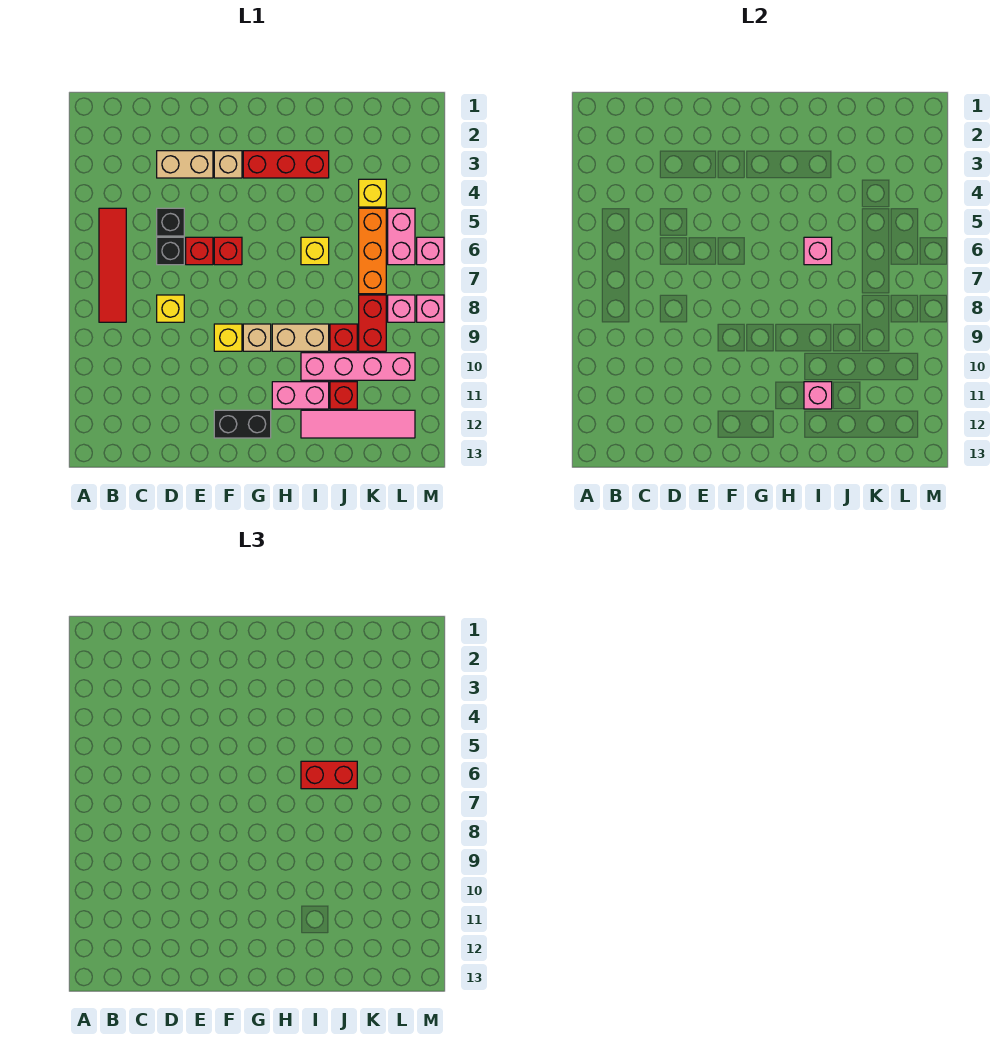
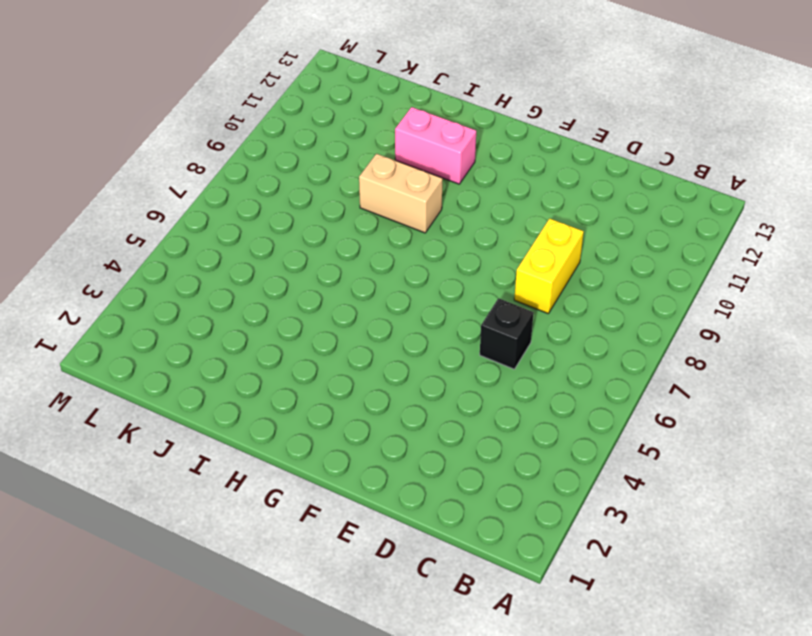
yellow brick D8:D9 level 1 -> yellow brick D8 level 1
none -> red tile B5:B8 level 1
none -> tan brick D3:E3 level 1
none -> black brick D5 level 1

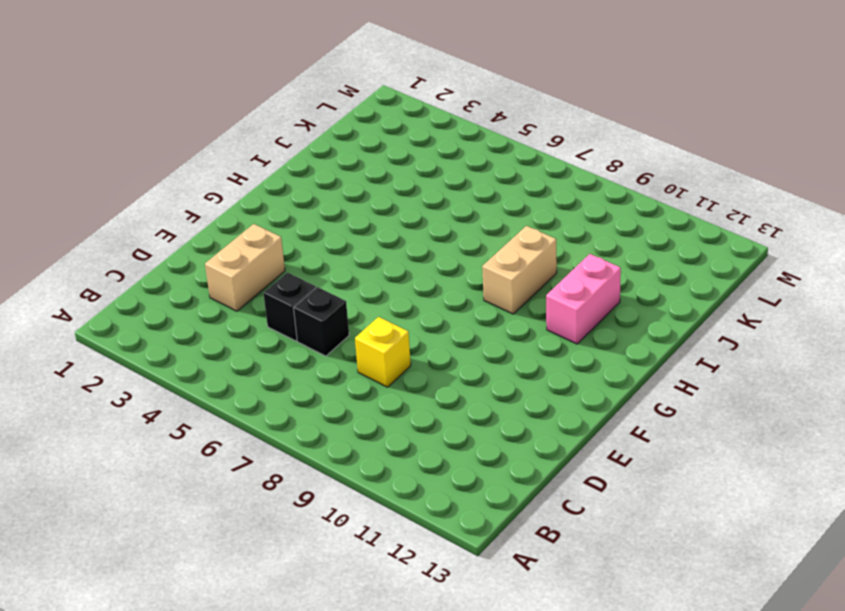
none -> red tile B5:B8 level 1
none -> red brick E6 level 1
none -> tan brick F3 level 1

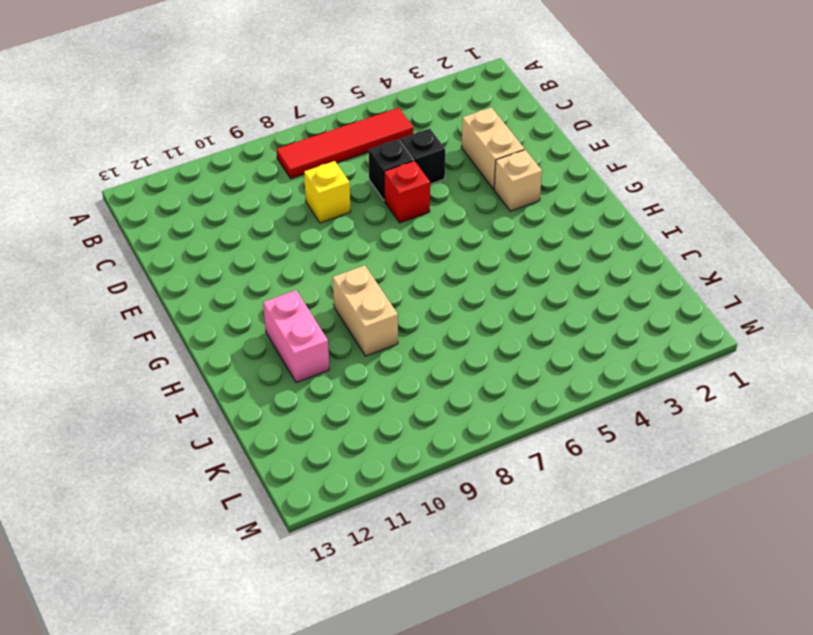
none -> red brick F6 level 1
none -> yellow brick F9 level 1
none -> black brick F12:G12 level 1

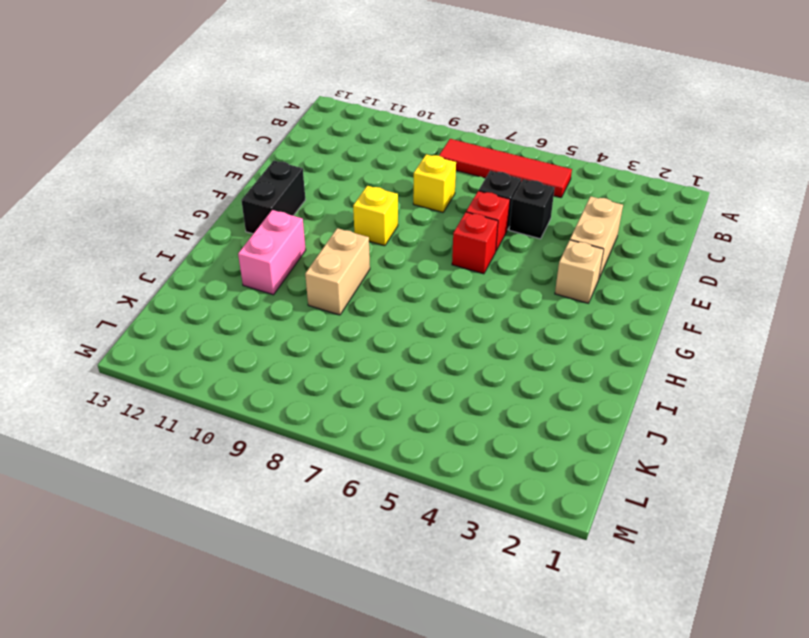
none -> red brick G3:I3 level 1
none -> tan brick G9 level 1
none -> yellow brick I6 level 1

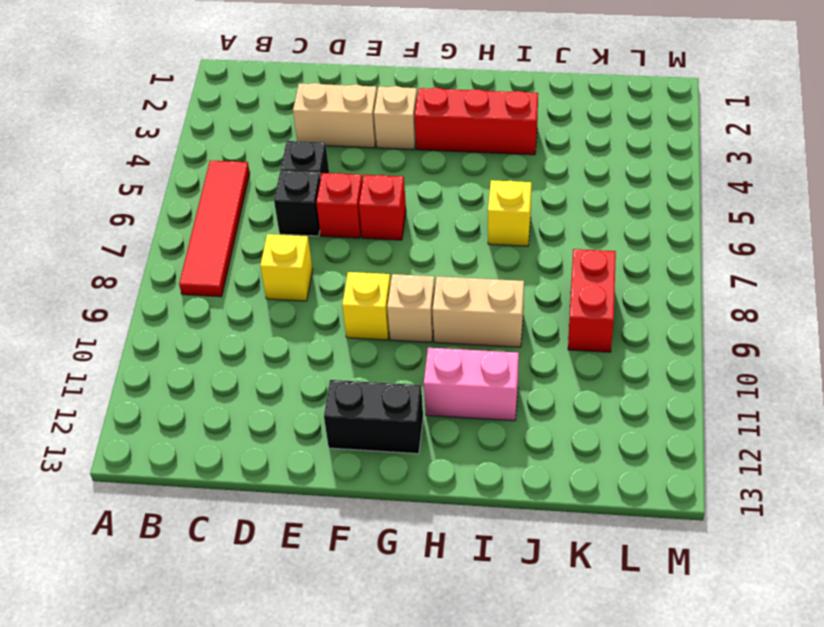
none -> pink brick I10:L10 level 1
none -> pink tile I12:L12 level 1
none -> red brick J9 level 1

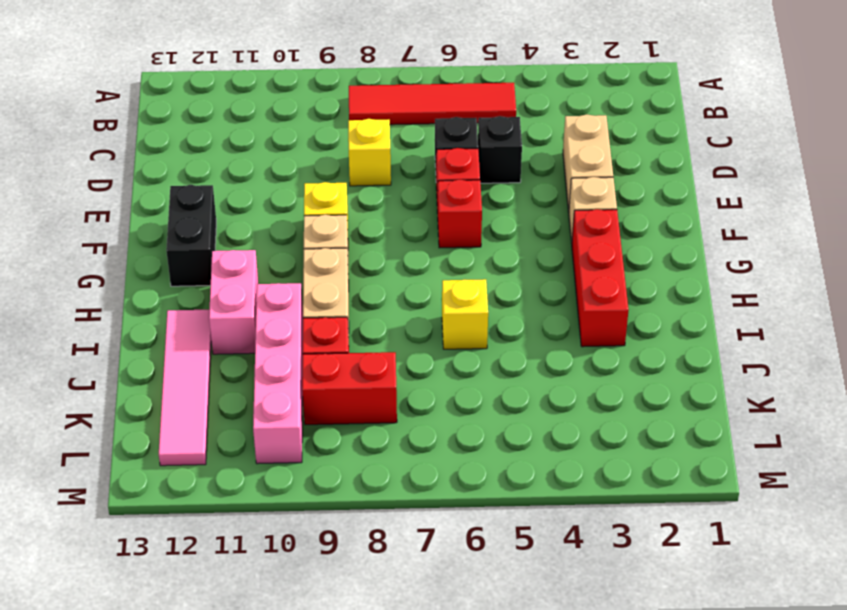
none -> red brick J11 level 1
none -> yellow brick K4 level 1
none -> orange brick K5:K7 level 1

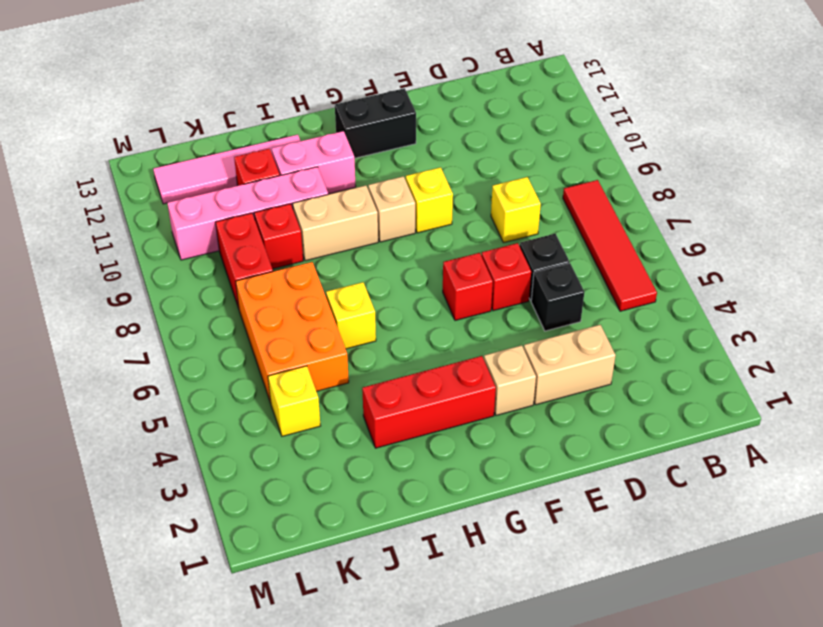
orange brick J5:K7 level 1 -> orange brick K5:K7 level 1
none -> pink brick L5:L6 level 1
none -> pink brick L8 level 1
none -> pink brick M6 level 1

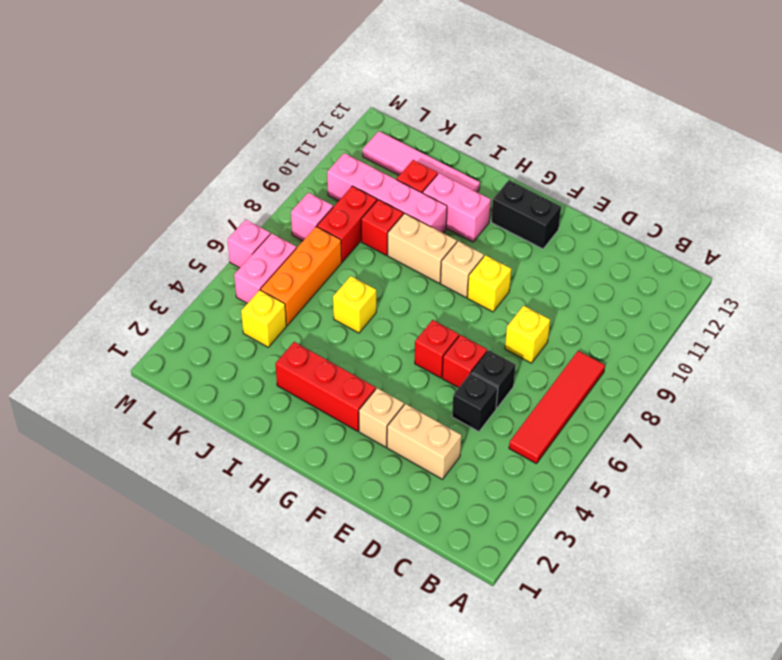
none -> pink brick M8 level 1
none -> pink brick I6 level 2
none -> pink brick I11 level 2

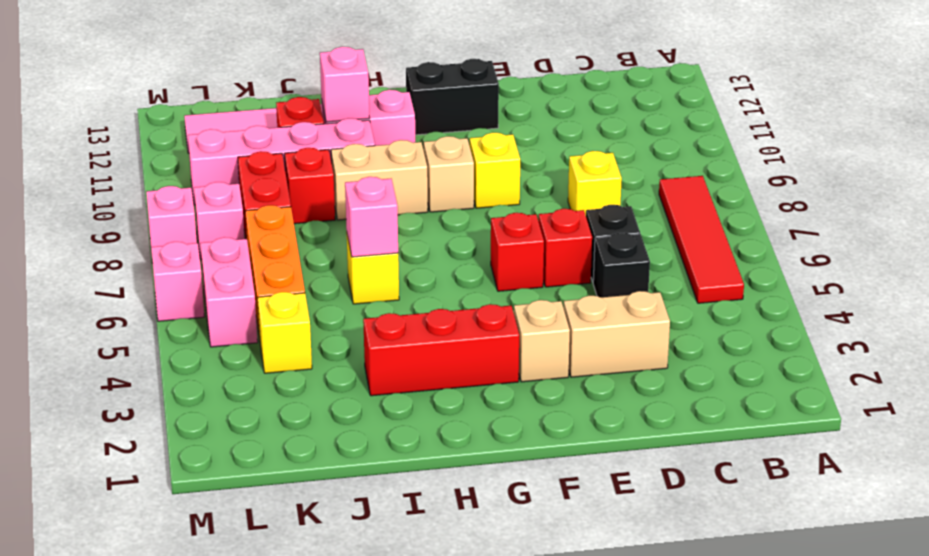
none -> red brick I6:J6 level 3

